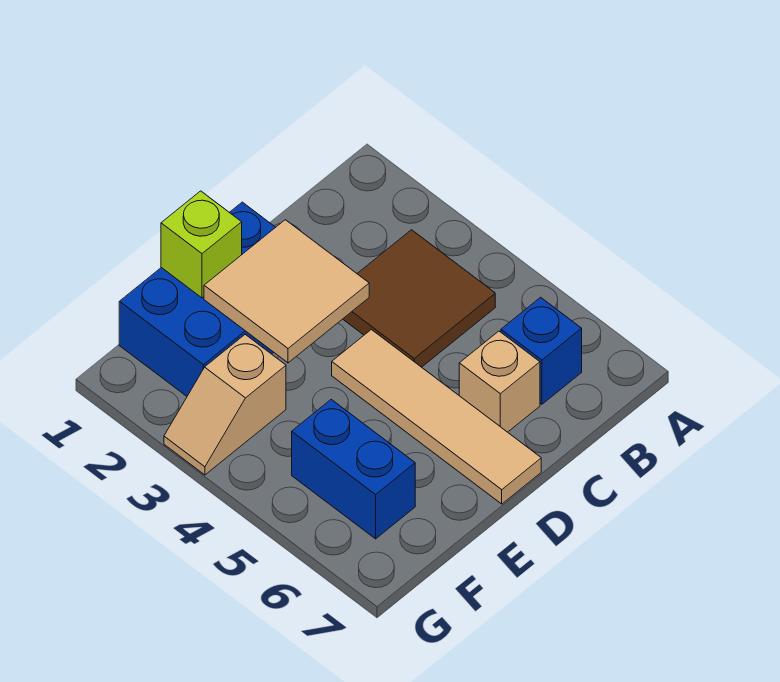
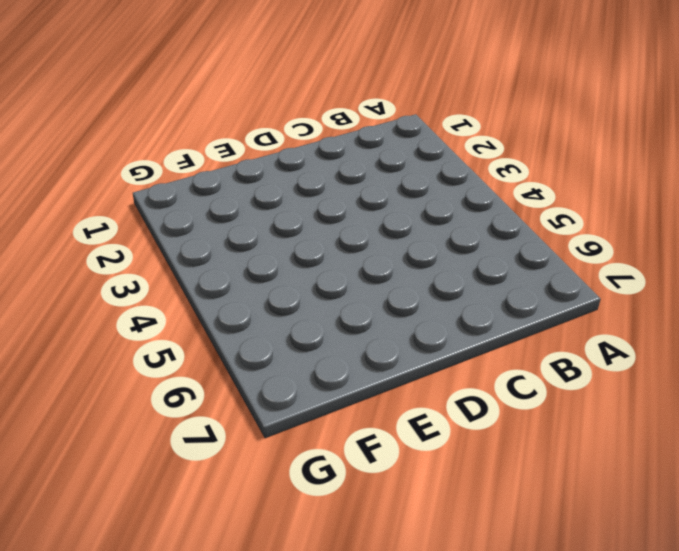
none -> brown tile B3:C4 level 1
none -> blue brick B6 level 1

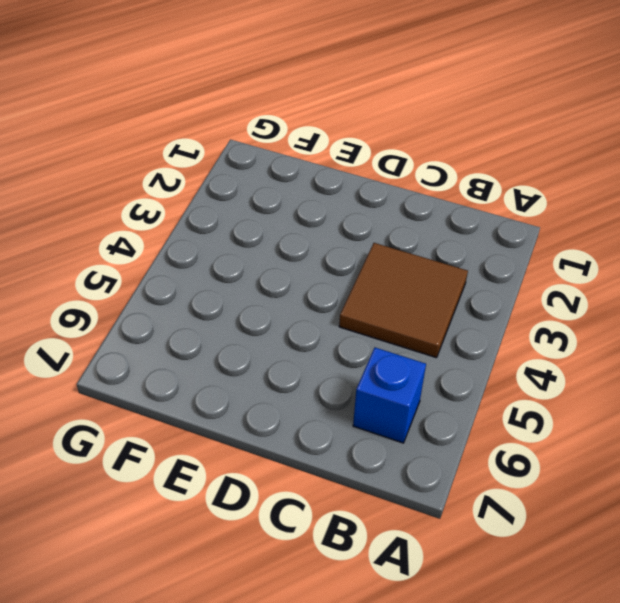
none -> tan brick C6 level 1
none -> blue brick D1:F2 level 1

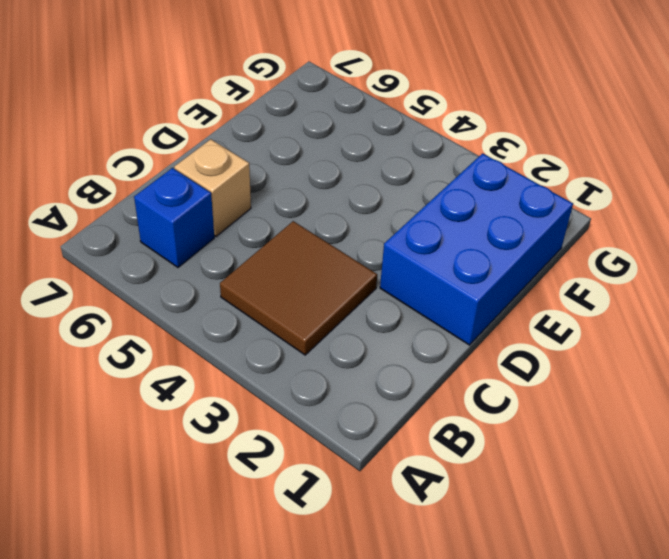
none -> tan tile D4:D7 level 1
none -> tan slope F3:G3 level 1 top F

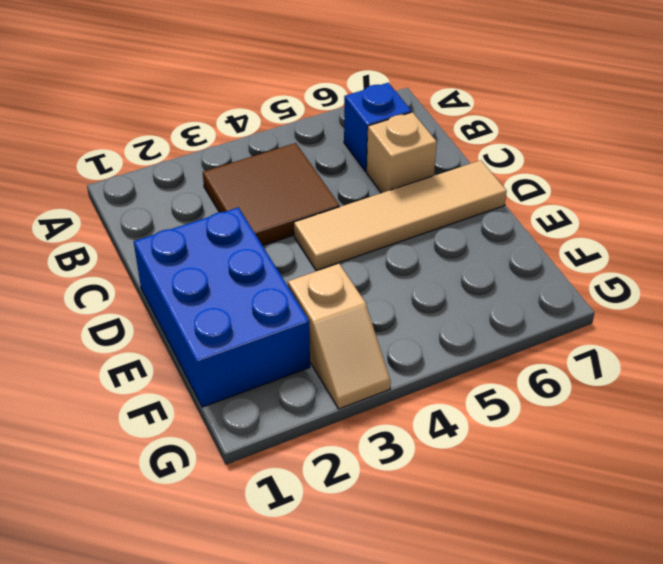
none -> blue brick F5:F6 level 1
none -> tan tile D2:E3 level 2

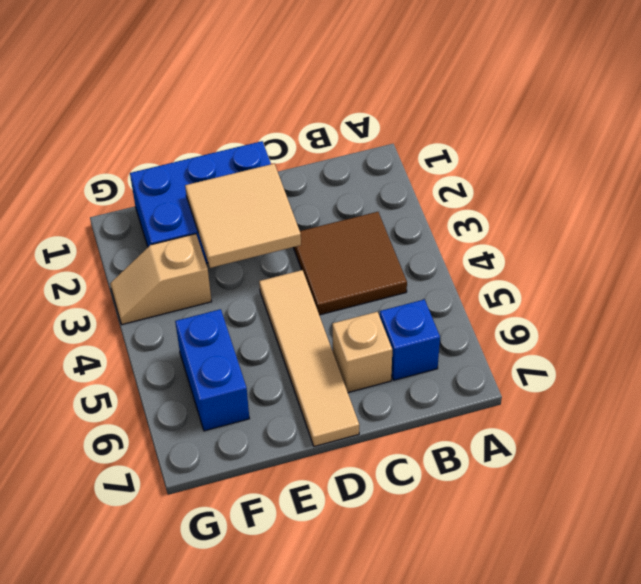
none -> lime brick E1 level 2

